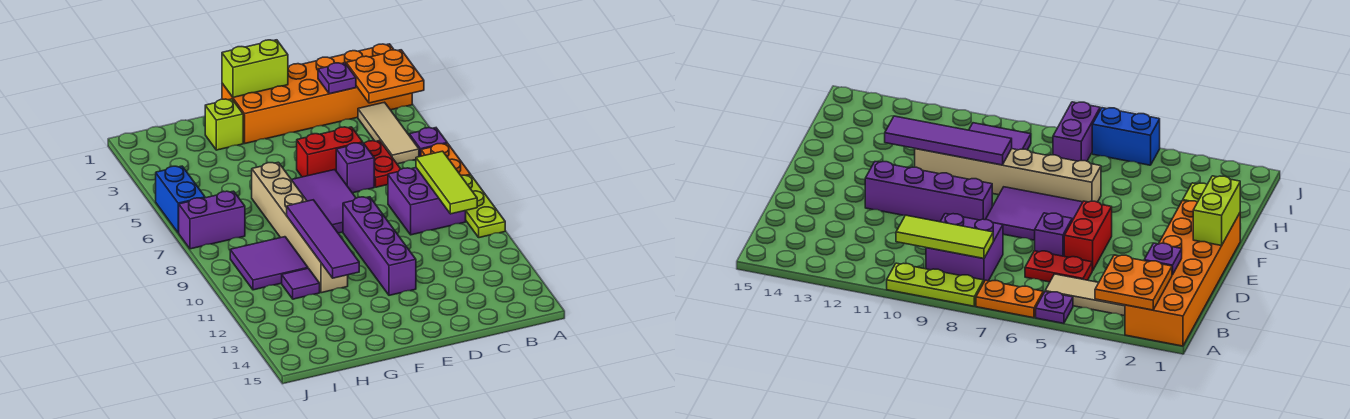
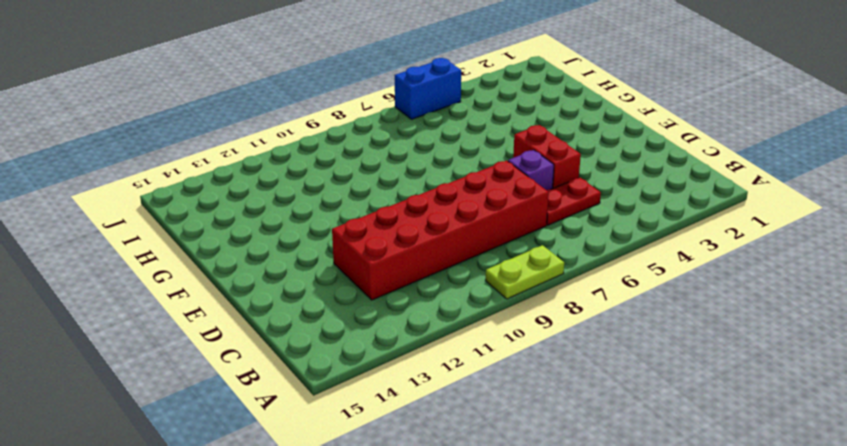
lime plate A8:A9 level 1 -> lime plate A8:A10 level 1
red brick C7:D12 level 1 -> purple brick B8:C9 level 1
none -> orange brick A1:F2 level 1
none -> purple plate A5 level 1
none -> orange plate A6:A7 level 1

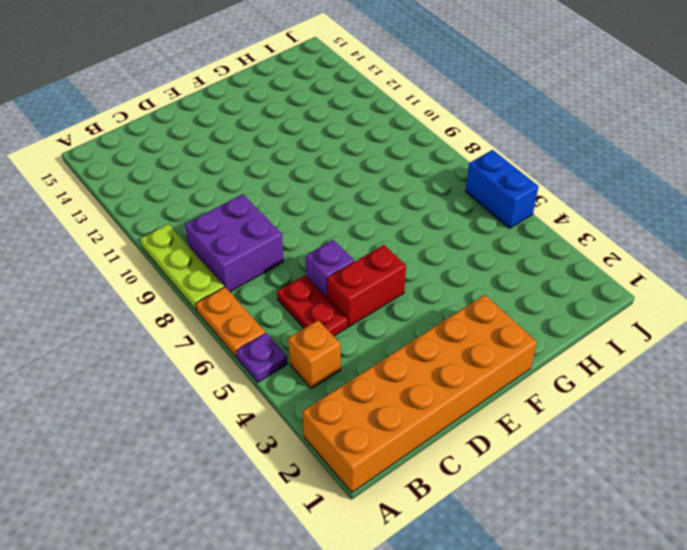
orange brick B4 level 1 -> tan tile B3:B5 level 1
none -> purple tile E6:F8 level 1
none -> purple brick E9:E12 level 1
none -> lime brick G2 level 1

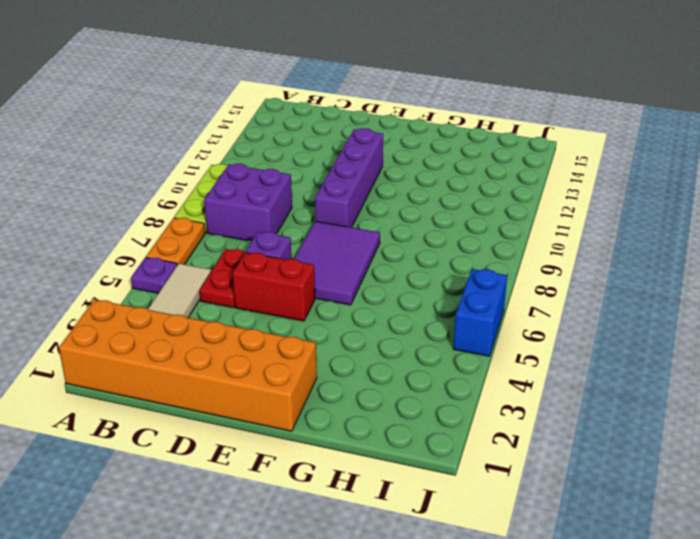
none -> lime brick G2 level 1
none -> tan brick G6:G11 level 1
none -> purple tile H9:I10 level 1

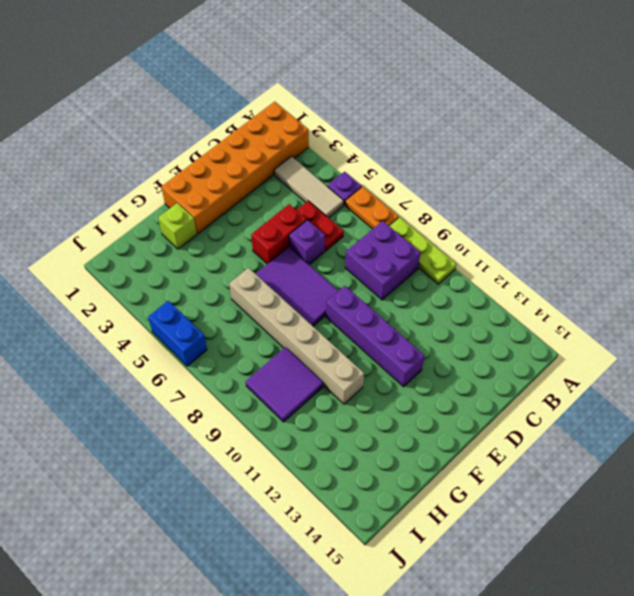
none -> purple tile H11 level 1
none -> purple brick I7:J7 level 1
none -> orange plate A2:B3 level 2

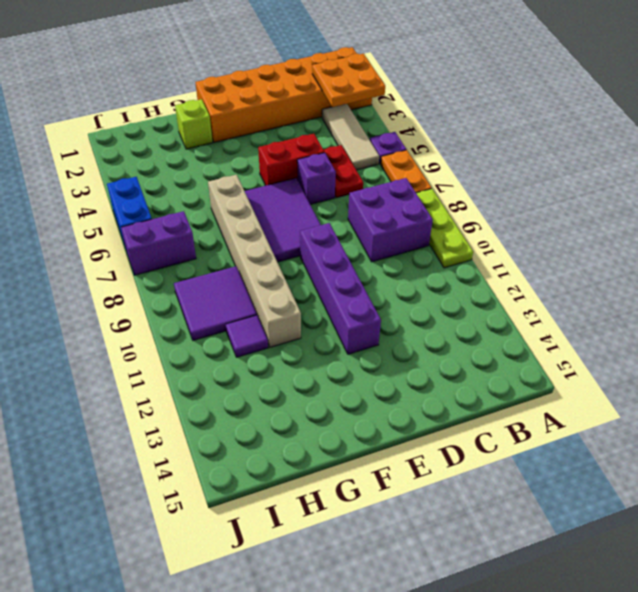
none -> lime tile B8:B10 level 2
none -> purple plate C2 level 2
none -> lime brick E1:F1 level 2

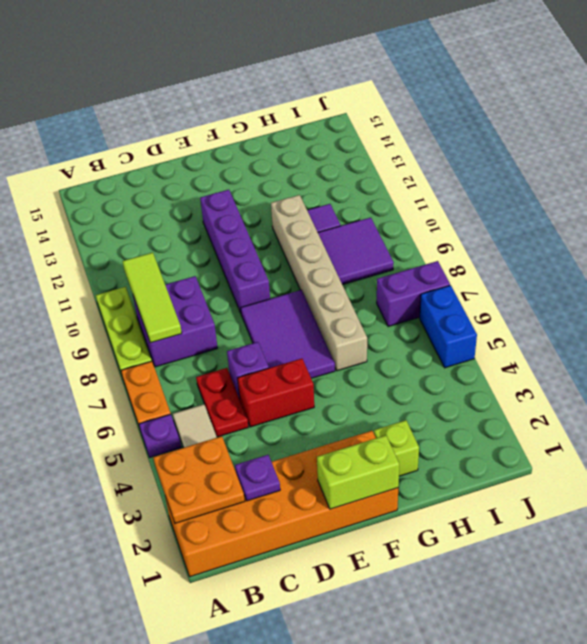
none -> purple tile G9:G12 level 2

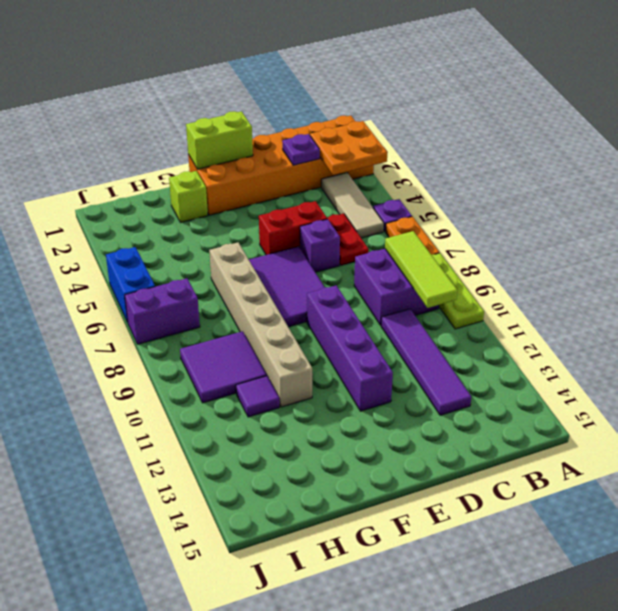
purple tile C10:C13 level 1 -> purple tile G9:G12 level 2

